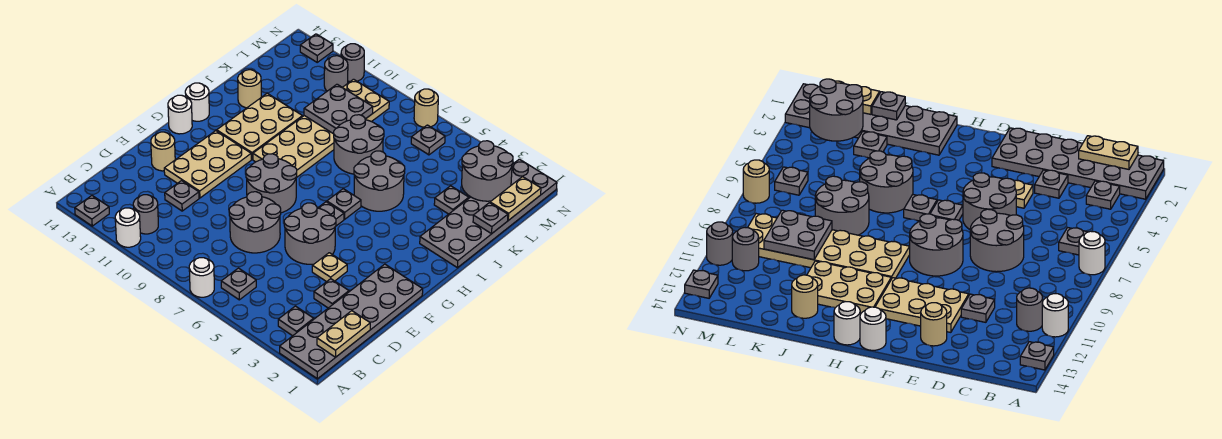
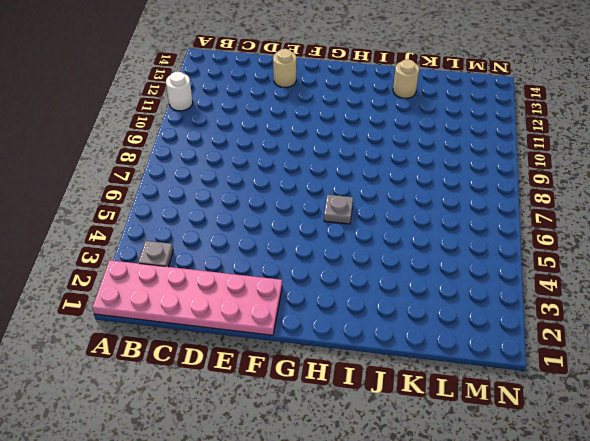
pink plate A1:F2 level 1 -> grey plate A1:F2 level 1
none -> white round brick A7 level 1
none -> grey plate A13 level 1
none -> grey plate B6 level 1
none -> grey round brick B11 level 1

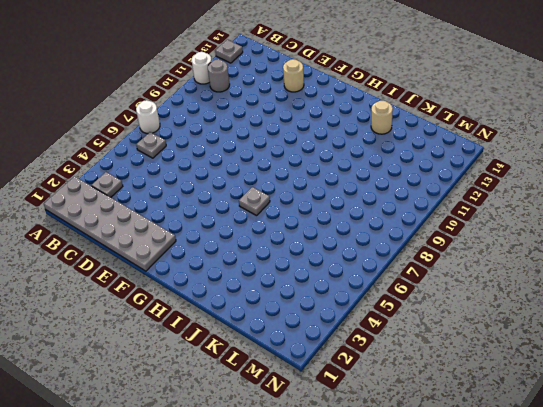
none -> grey plate D3 level 1
none -> grey round brick D7:E8 level 1
none -> grey plate D11 level 1
none -> tan plate E4 level 1

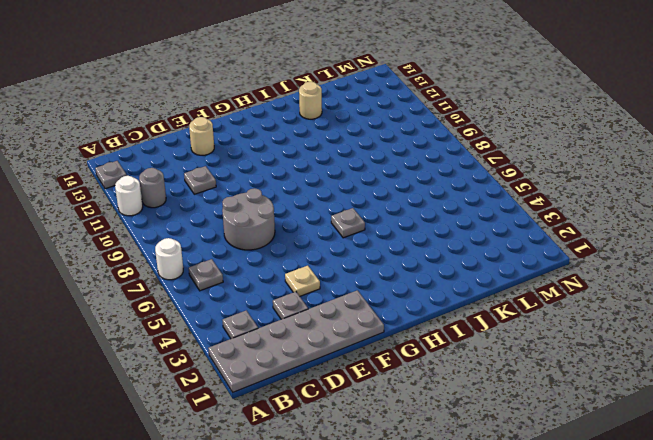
none -> grey round brick E5:F6 level 1
none -> tan plate E11:G12 level 1
none -> grey round brick F8:G9 level 1
none -> grey plate G6 level 1

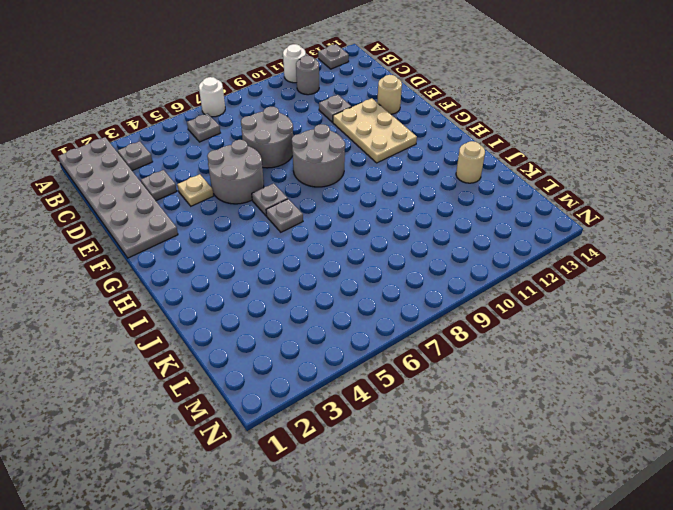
none -> white round brick G14 level 1
none -> tan plate H9:M10 level 1
none -> tan plate H11:J12 level 1
none -> white round brick H14 level 1

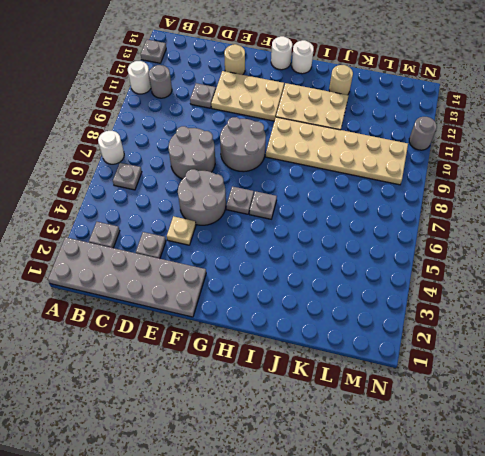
none -> grey plate I1:N2 level 1
none -> grey round brick I5:J6 level 1
none -> grey round brick J7:K8 level 1
none -> grey plate K3 level 1

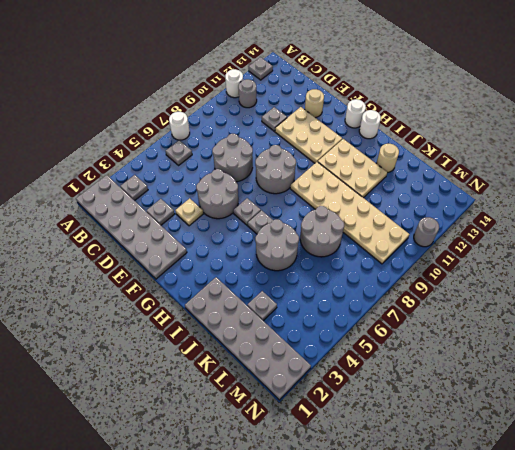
none -> grey plate M6 level 1
none -> grey round brick M11 level 1
none -> tan round brick N7 level 1
none -> grey plate N13 level 1

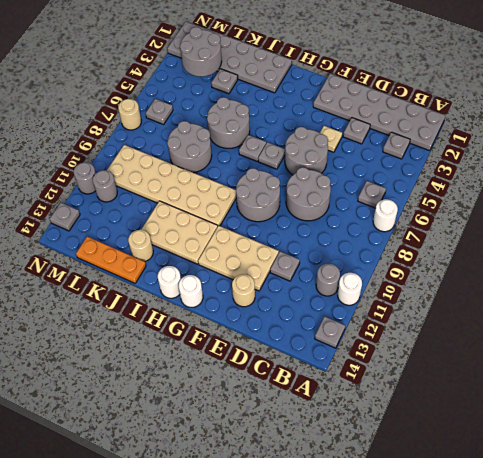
orange plate J14:L14 level 1 -> none
none -> tan plate B1:C1 level 2
none -> grey plate K1 level 2
none -> grey plate K9:L10 level 2
none -> tan plate L1:M1 level 2

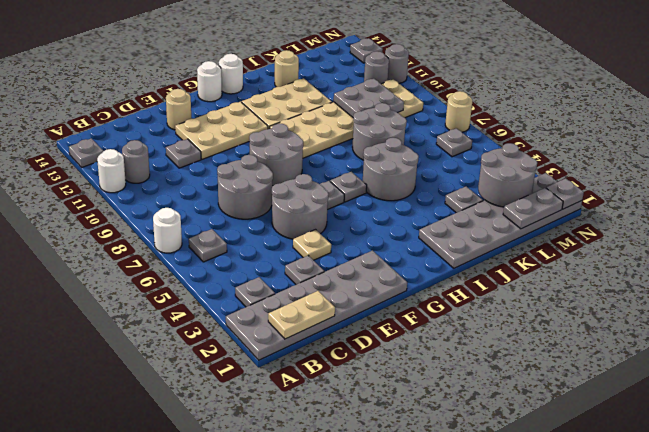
grey plate L1:M1 level 2 -> tan plate L1:M1 level 2
grey plate N1 level 2 -> grey plate K1 level 2

